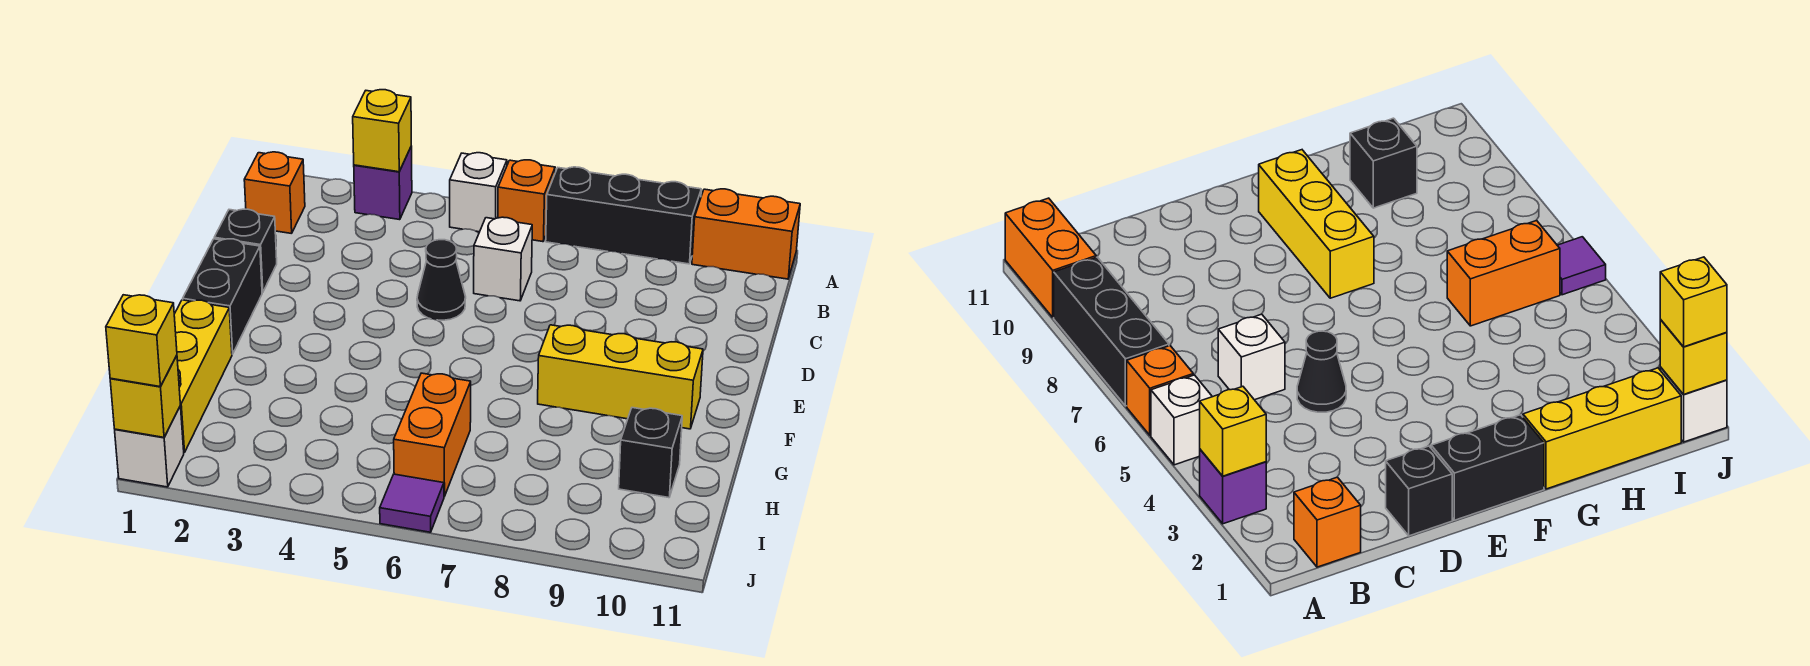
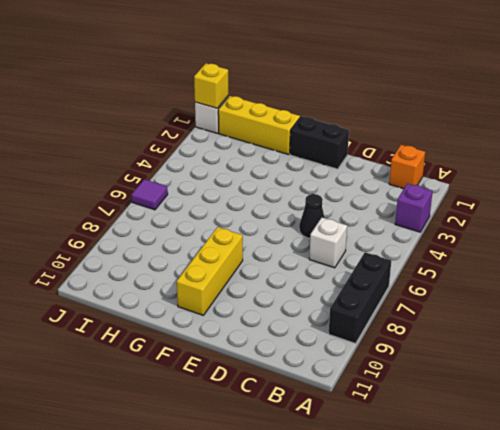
none -> white brick A5 level 1
none -> orange brick A6 level 1
none -> orange brick A10:A11 level 1

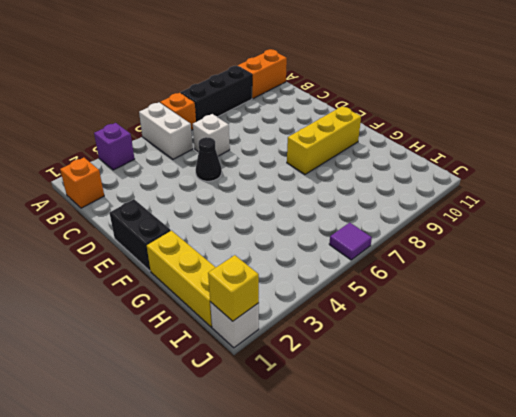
white brick A5:B5 level 1 -> white brick A5 level 1
none -> black brick D1 level 1
none -> orange brick H6:I6 level 1
none -> black brick H10 level 1

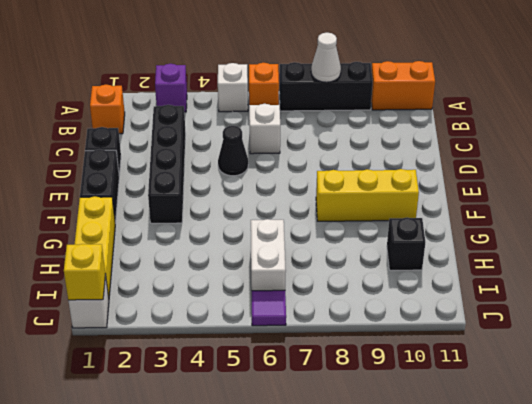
white cone A8 level 2 -> none
black brick C3:F3 level 1 -> none
white brick H6:I6 level 1 -> orange brick H6:I6 level 1
none -> yellow brick A3 level 2
none -> yellow brick J1 level 3

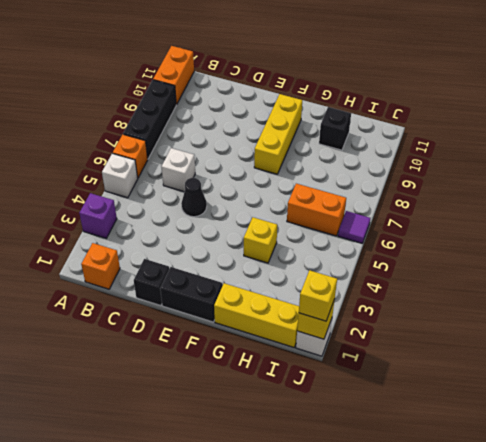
yellow brick G4 level 1 -> yellow brick A3 level 2

